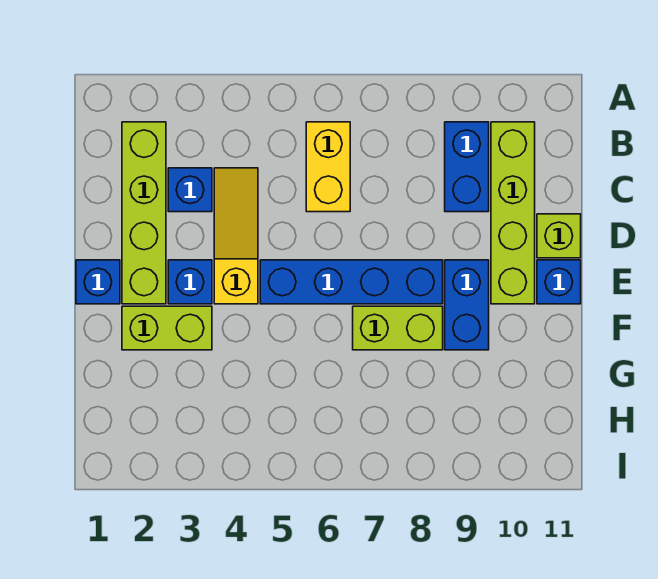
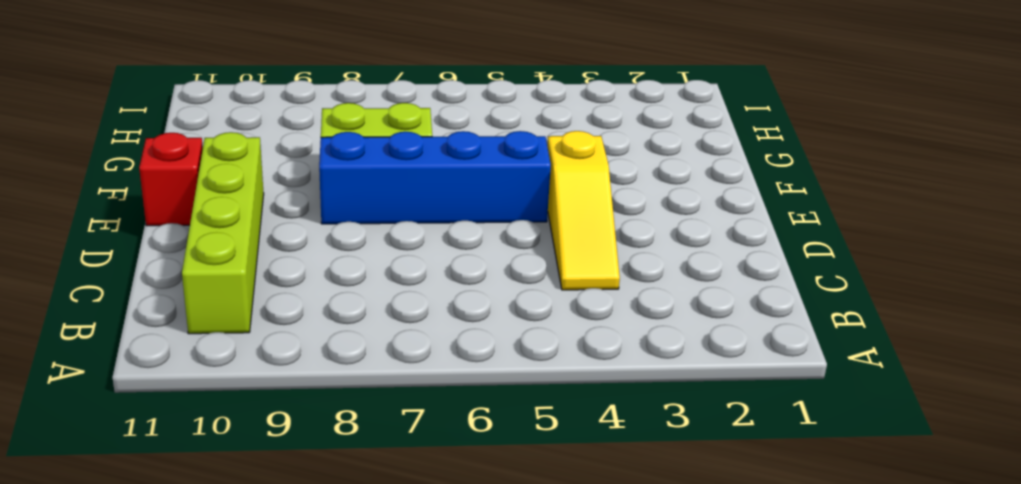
red brick E11 level 1 -> blue brick E11 level 1
none -> lime brick B2:E2 level 1
none -> yellow brick B6:C6 level 1
none -> blue brick B9:C9 level 1

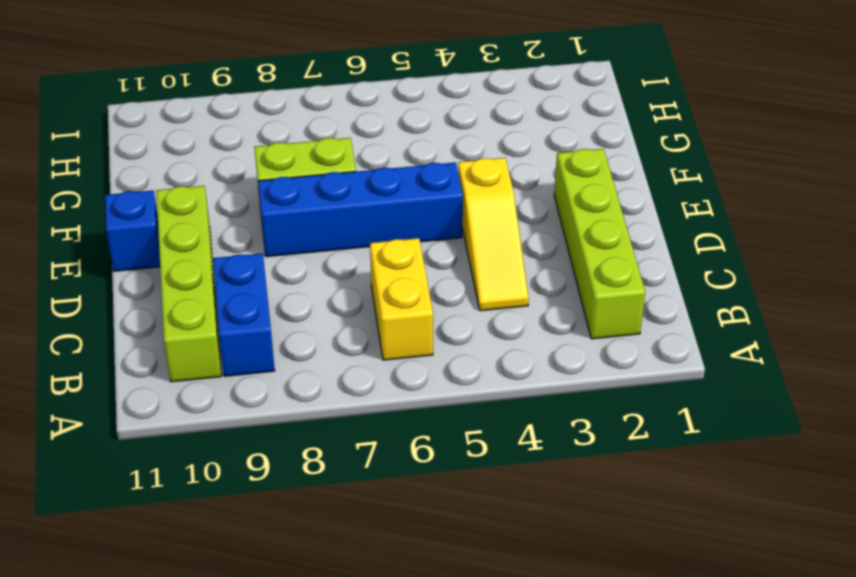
none -> blue brick C3 level 1
none -> lime brick D11 level 1
none -> blue brick E1 level 1

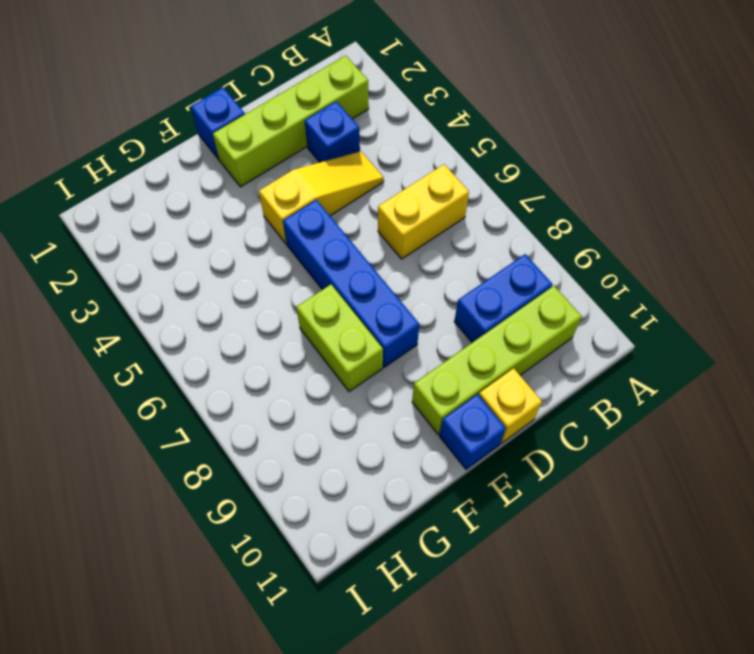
yellow brick D11 level 1 -> lime brick D11 level 1
none -> blue brick E3 level 1
none -> blue brick E9:F9 level 1
none -> lime brick F2:F3 level 1

